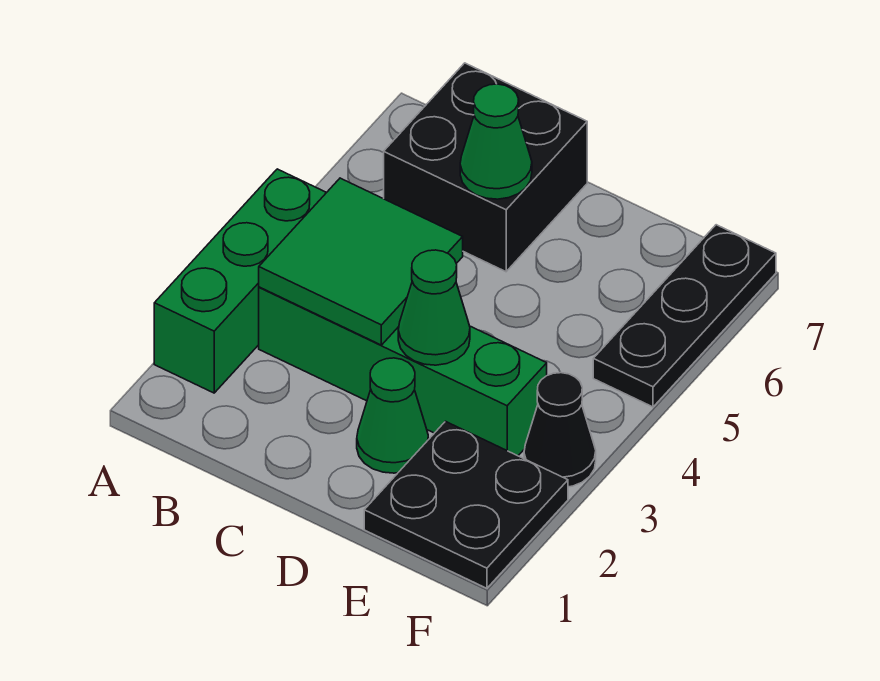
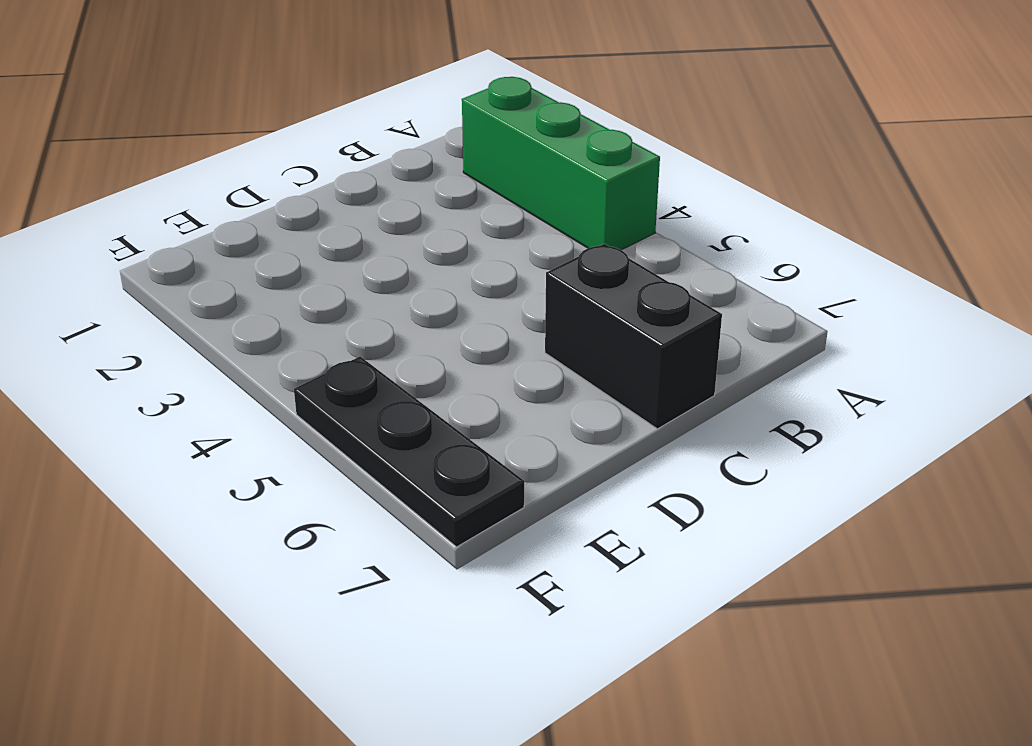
black brick C6:C7 level 1 -> black brick B6:C7 level 1
none -> green brick B3:E3 level 1
none -> green cone D2 level 1

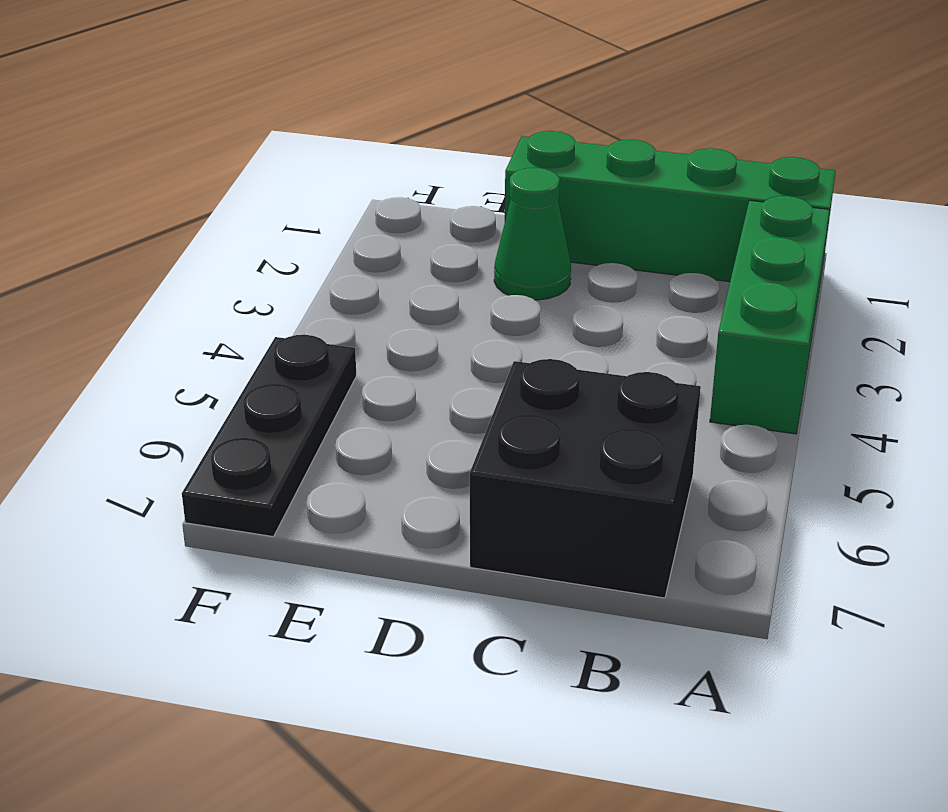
green brick A1:D1 level 1 -> green brick B3:E3 level 1
none -> black plate E1:F2 level 1
none -> black cone F3 level 1

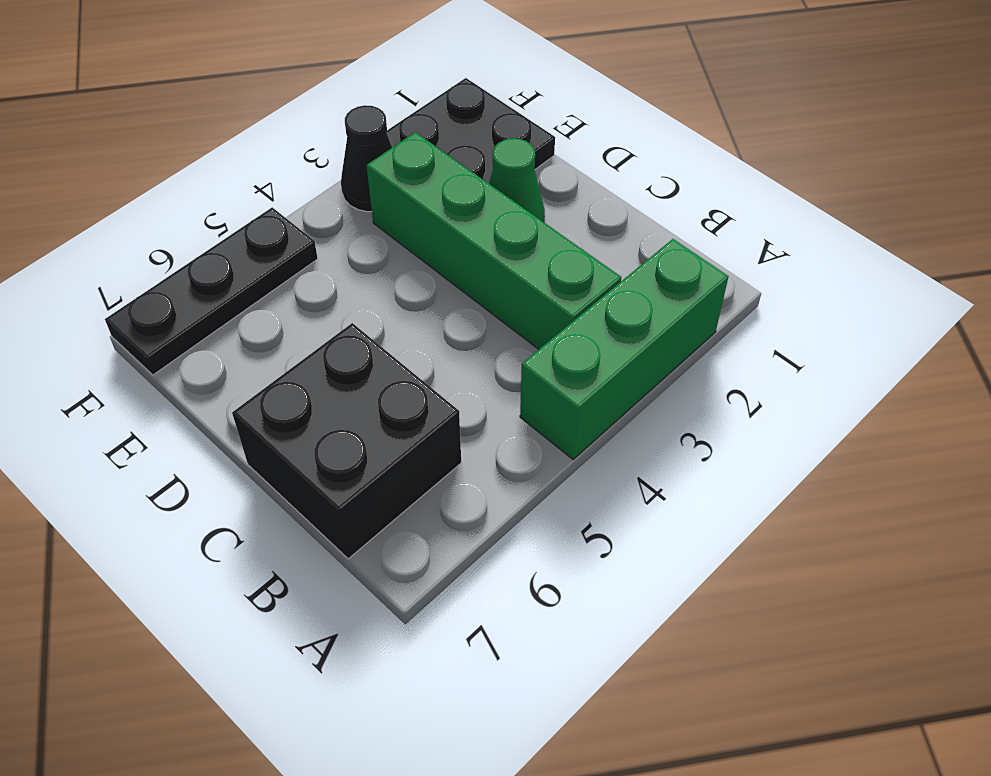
none -> green tile B3:C4 level 2
none -> green cone C6 level 2

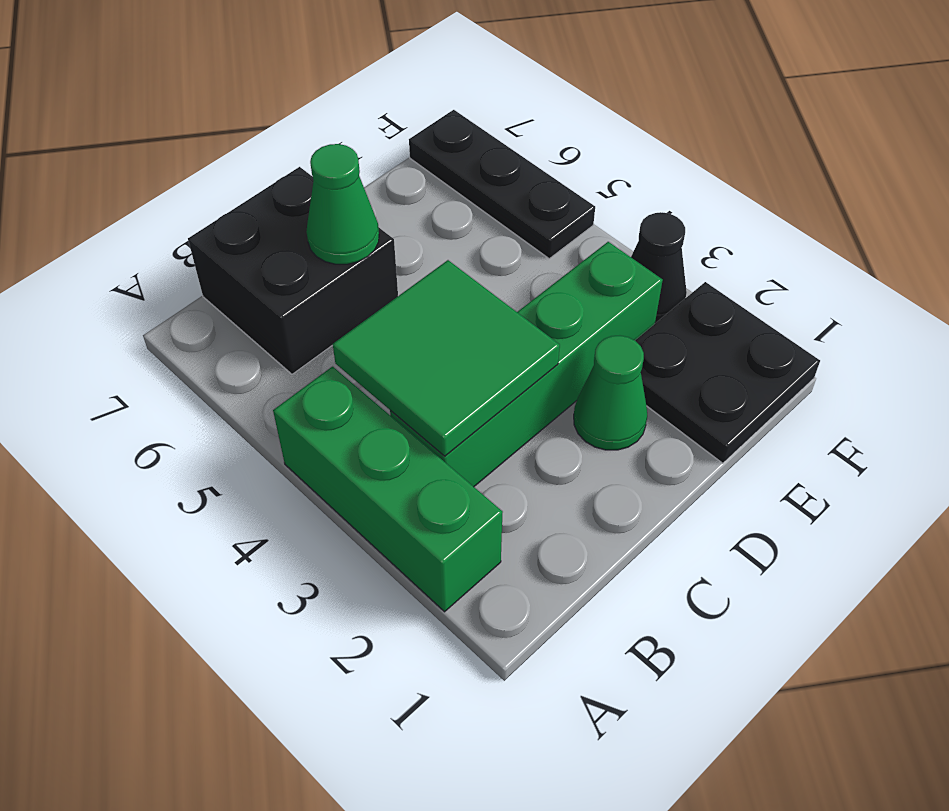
none -> green cone D3 level 2

